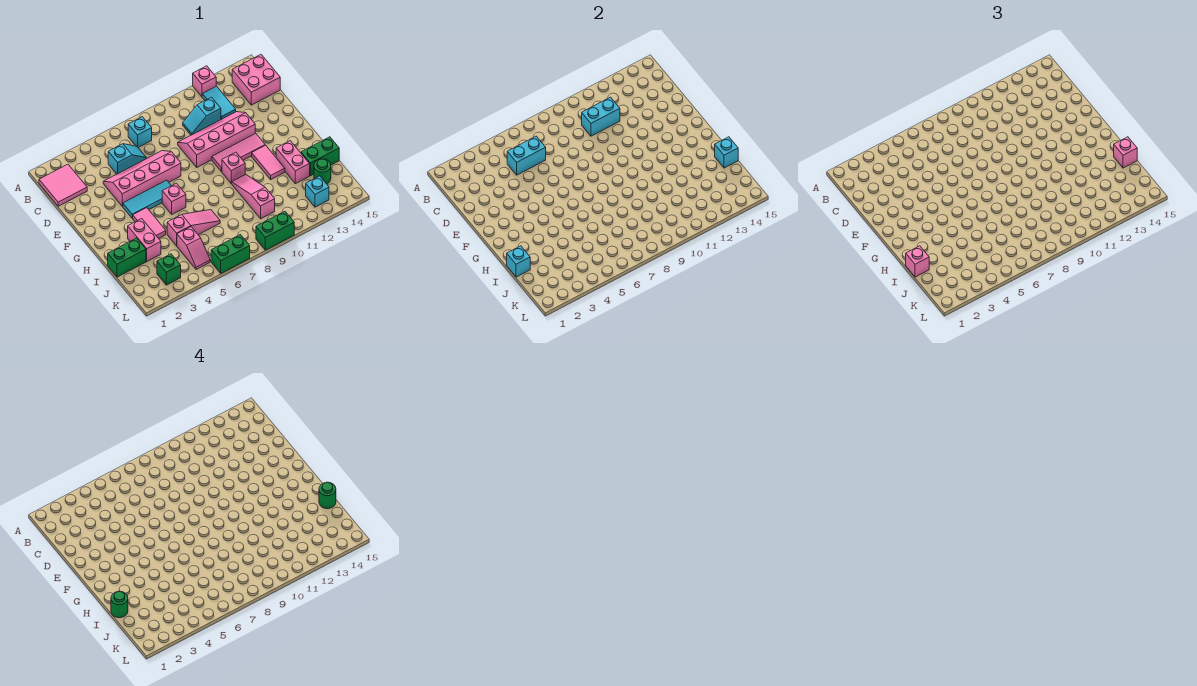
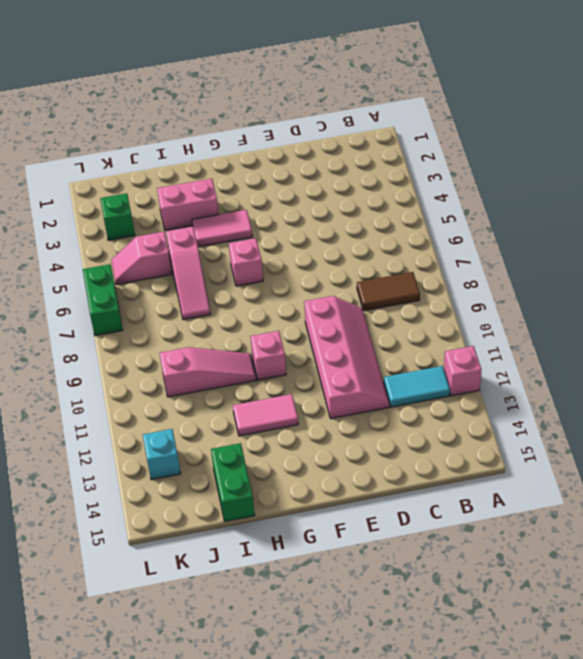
brown tile B8:C8 level 1 -> none
none -> pink tile B1:C2 level 1
none -> cyan brick B7 level 1
none -> pink brick B14:C15 level 1
none -> cyan slope C5:C6 level 1 top 5

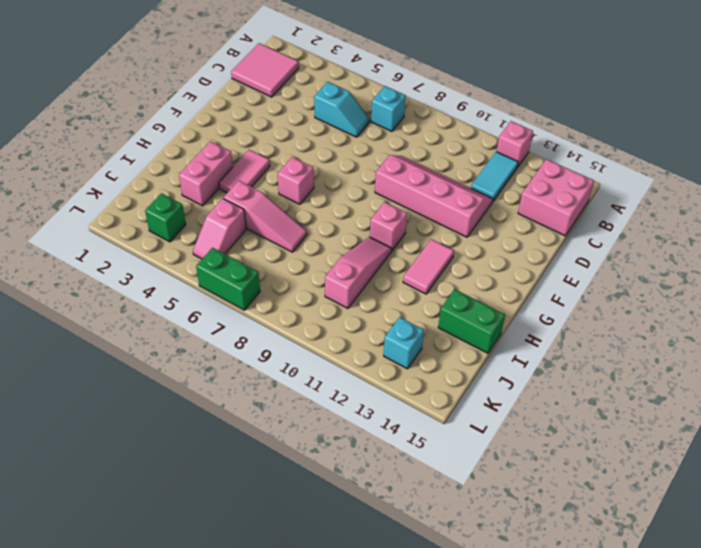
none -> cyan slope C10:C11 level 1 top 11
none -> pink slope D4:E7 level 1 top E
none -> cyan tile F4:F6 level 1
none -> pink tile F10:F12 level 1

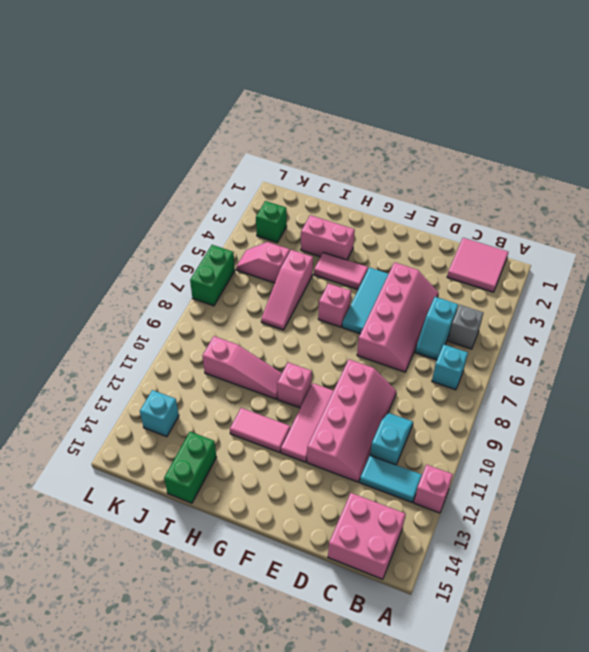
grey brick B5 level 1 -> none
none -> pink brick H13:I13 level 1
none -> green brick I1:I2 level 1
none -> green round brick J14 level 1
none -> green brick L9:L10 level 1

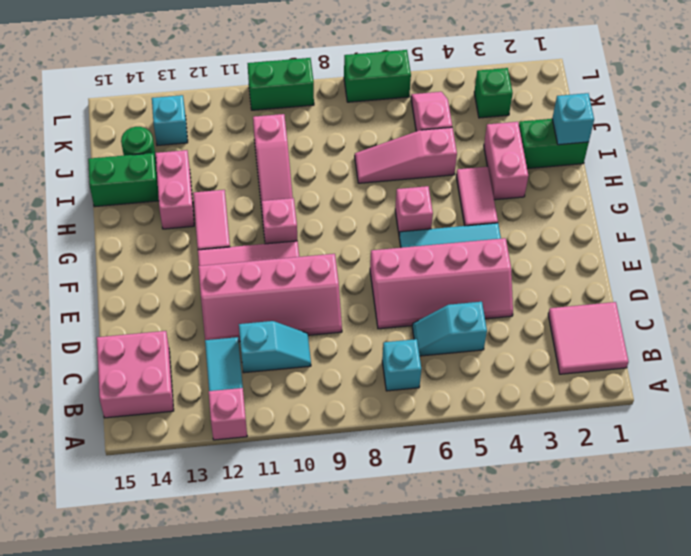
none -> cyan brick C5:C6 level 2
none -> cyan brick C10:C11 level 2
none -> cyan brick I15 level 2
none -> pink brick I1 level 3

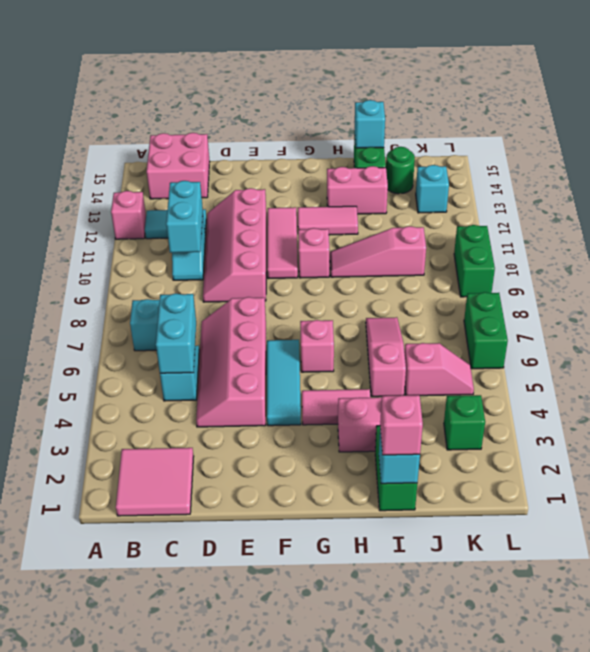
none -> pink brick I15 level 3
none -> green round brick I1 level 4
none -> green round brick I15 level 4

